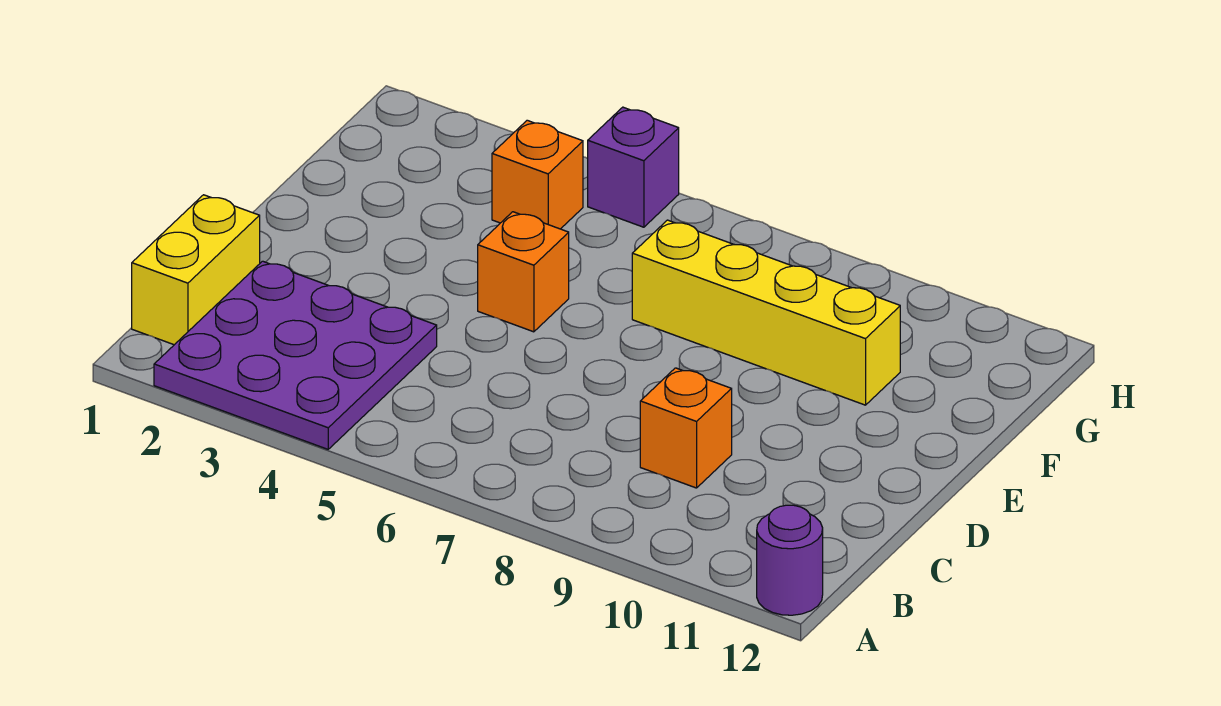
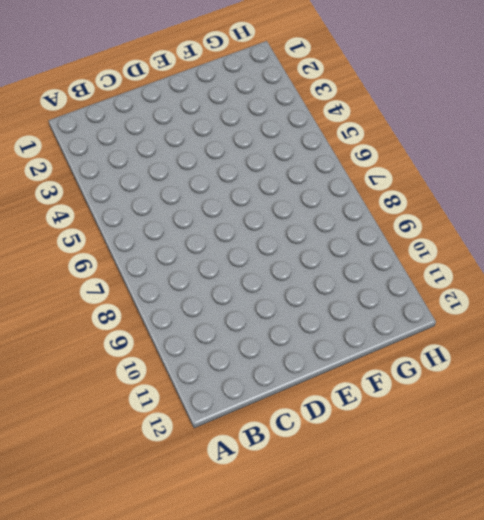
none -> purple plate A2:C4 level 1
none -> purple round brick A12 level 1

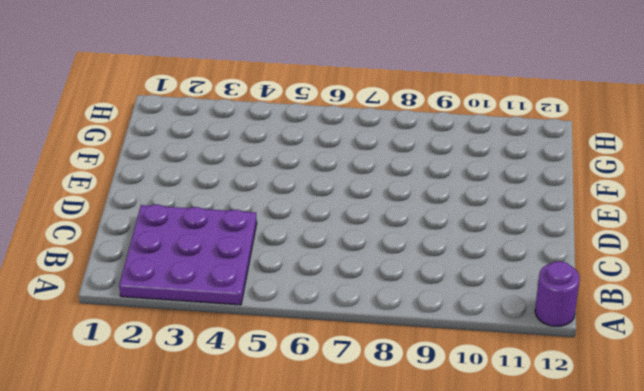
none -> yellow brick B1:C1 level 1
none -> orange brick C9 level 1

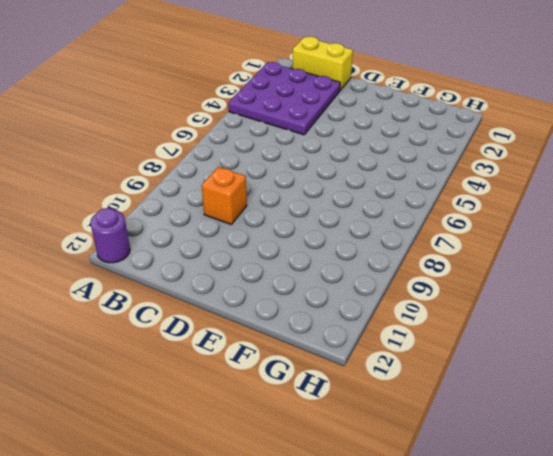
none -> orange brick E5 level 1
none -> yellow brick F7:F10 level 1

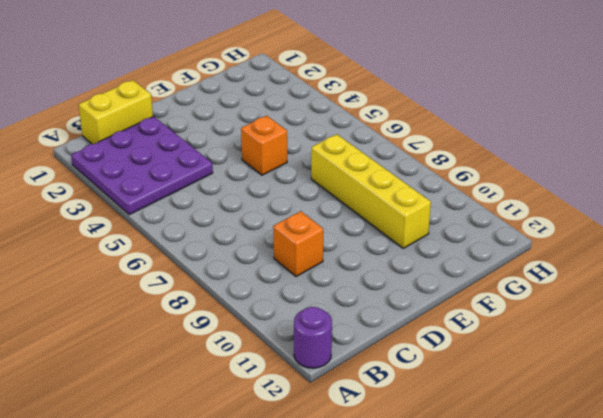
none -> orange brick G4 level 1
none -> purple brick H5 level 1

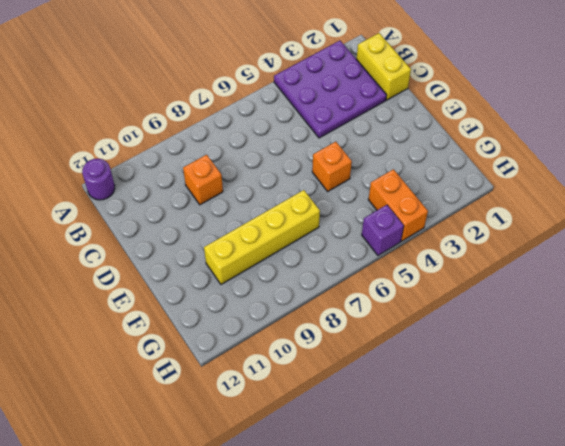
orange brick G4:H4 level 1 -> orange brick G4 level 1

